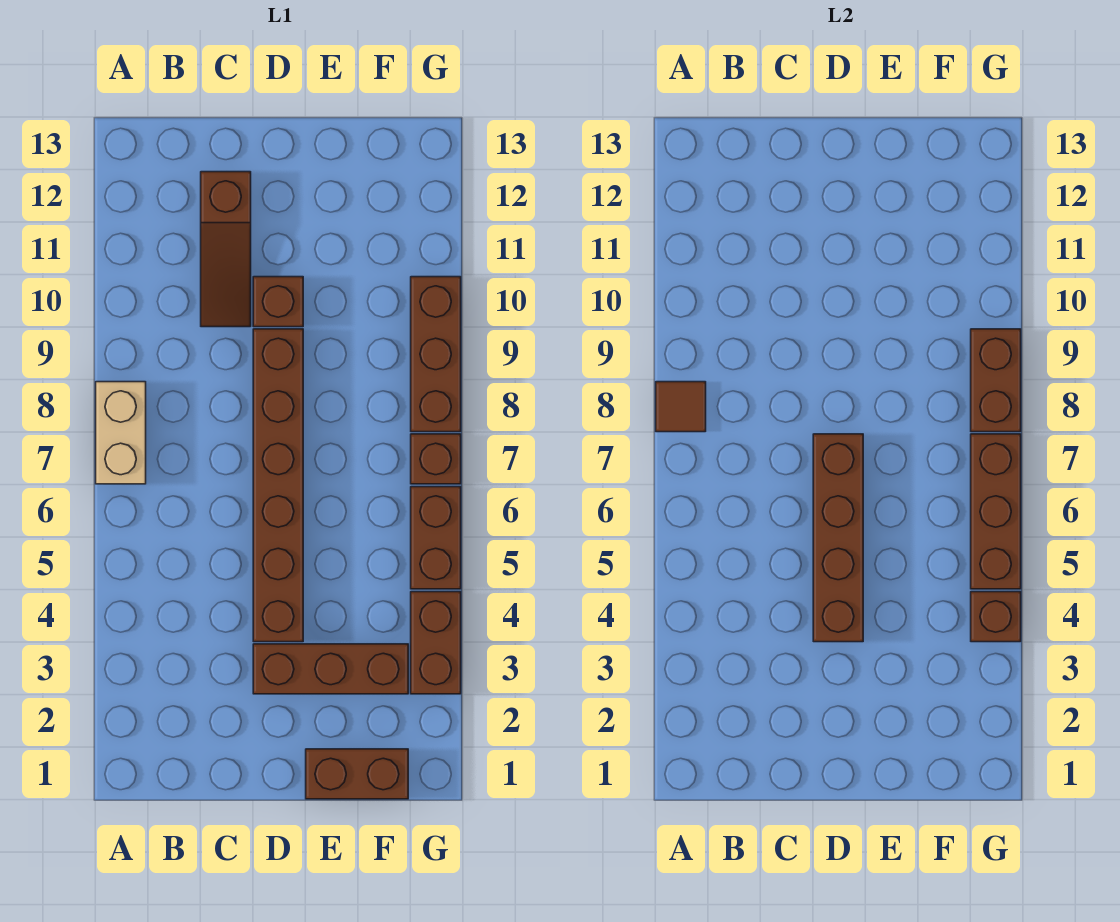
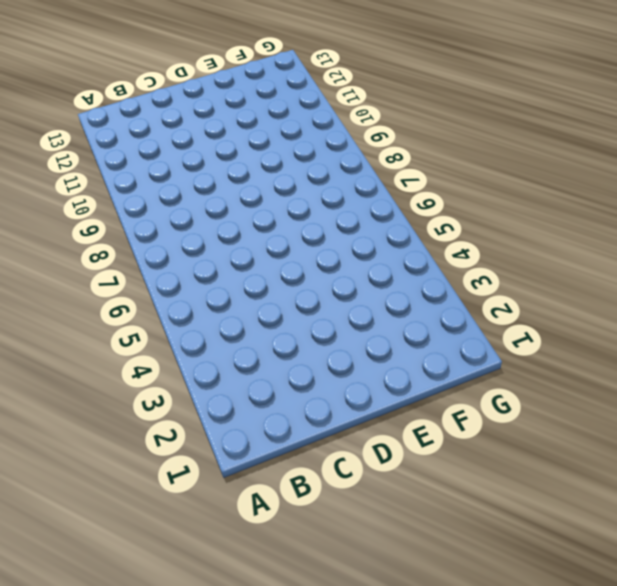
none -> tan brick A7:A8 level 1
none -> brown slope C10:C12 level 1 top 12
none -> brown brick D3:F3 level 1

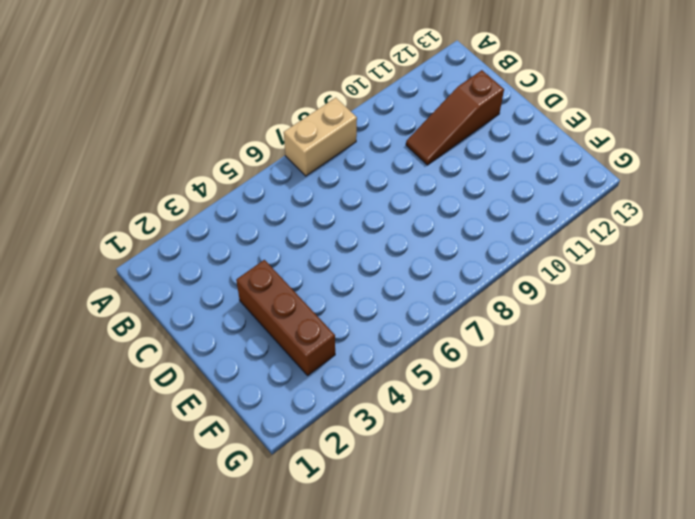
none -> brown brick D4:D9 level 1
none -> brown brick D10 level 1
none -> brown brick E1:F1 level 1

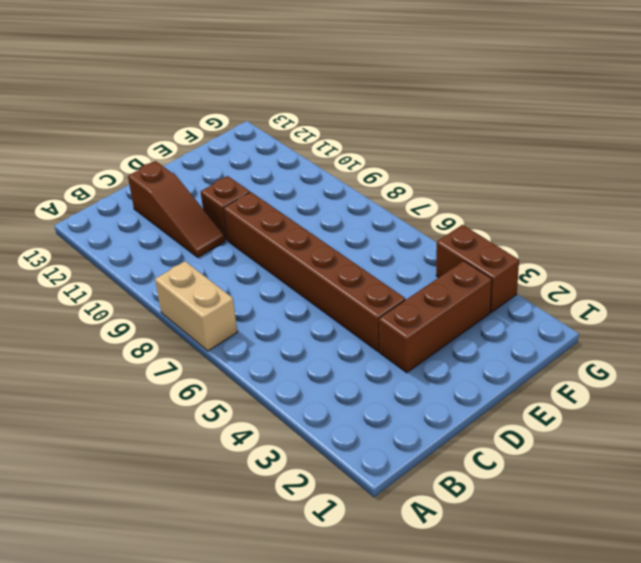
none -> brown brick E1:F1 level 1
none -> brown brick G5:G6 level 1
none -> brown brick G7 level 1

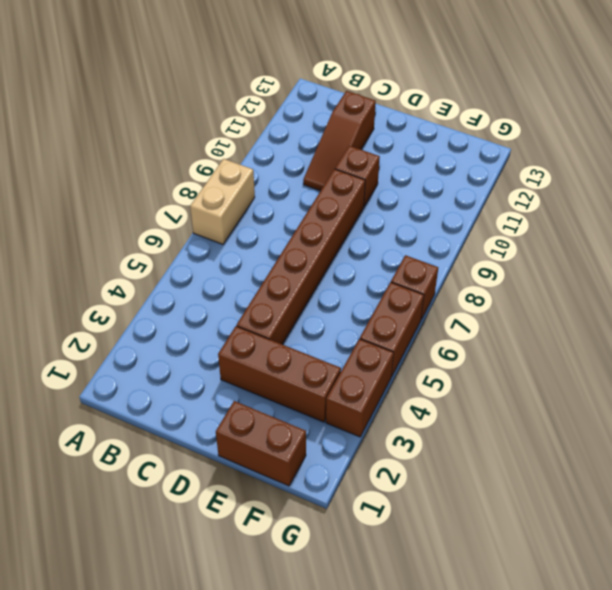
none -> brown brick G8:G10 level 1
none -> brown tile A8 level 2
none -> brown brick D4:D7 level 2

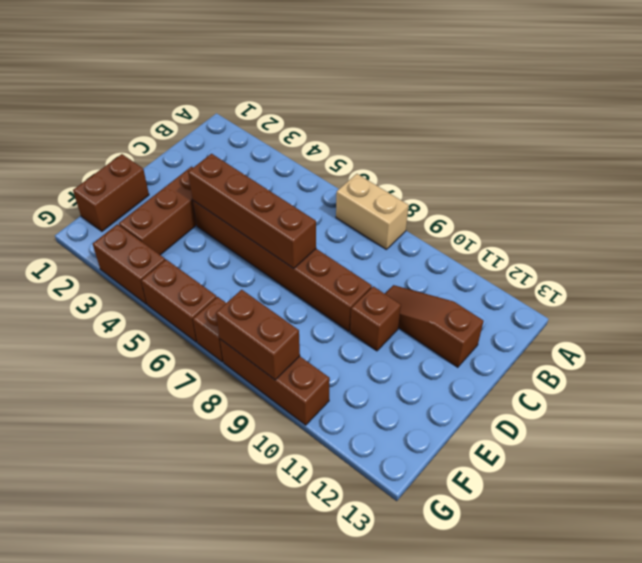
none -> brown tile A8 level 2
none -> brown brick G4 level 2
none -> brown brick G5:G7 level 2

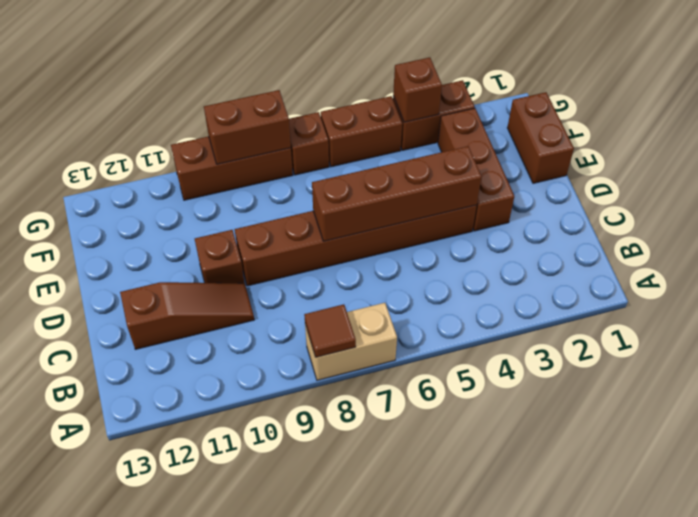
none -> brown brick G5:G7 level 2

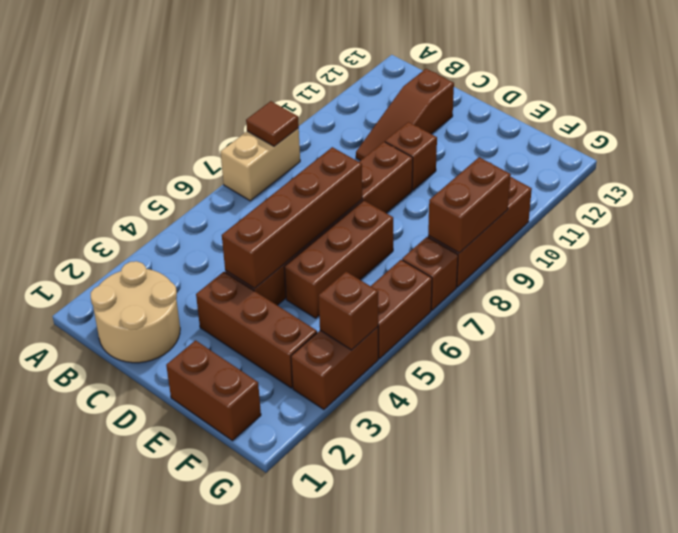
tan round brick B1:C2 level 1 -> none
brown brick E5:E7 level 1 -> brown brick G5:G7 level 2

